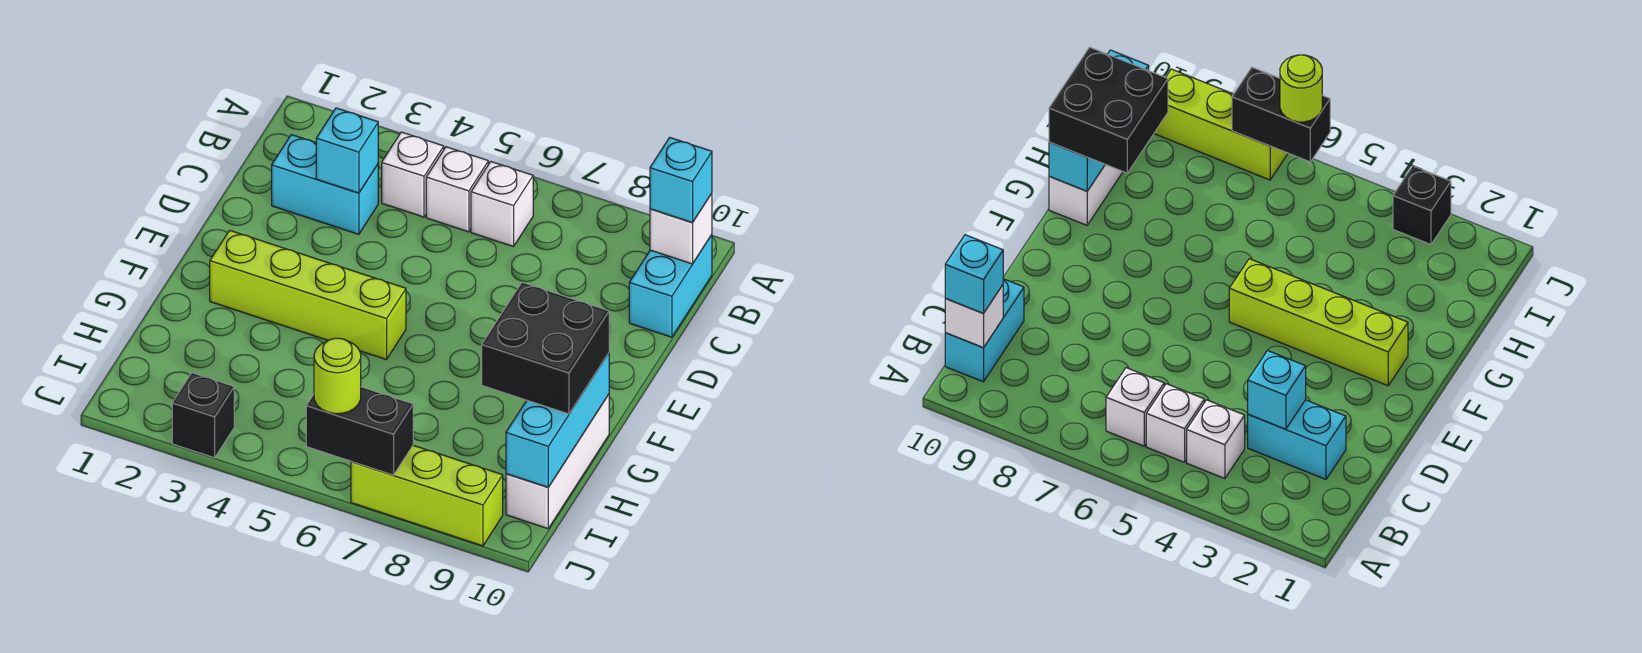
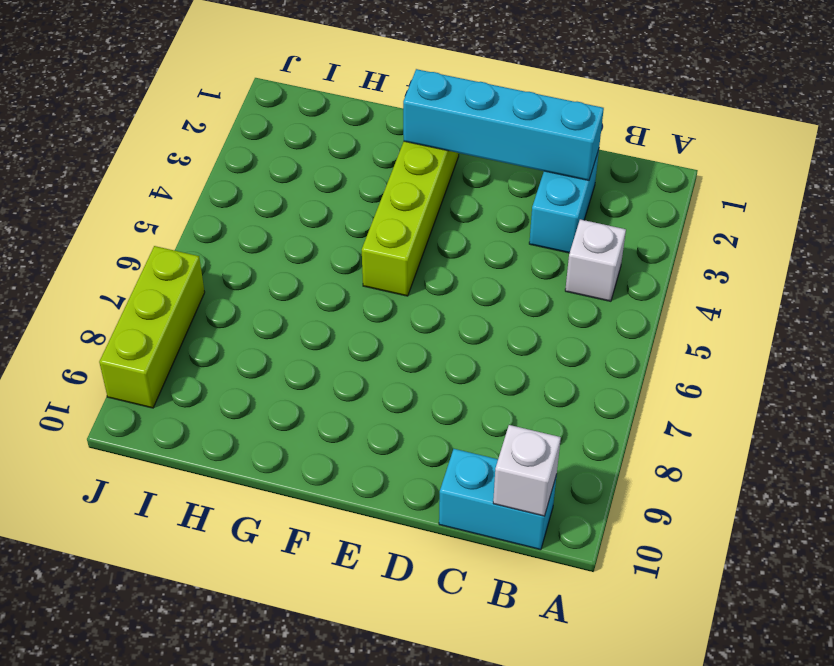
cyan brick C2:F2 level 2 -> none
none -> white brick B5 level 1
none -> white brick B6 level 1
none -> white brick G10:I10 level 1

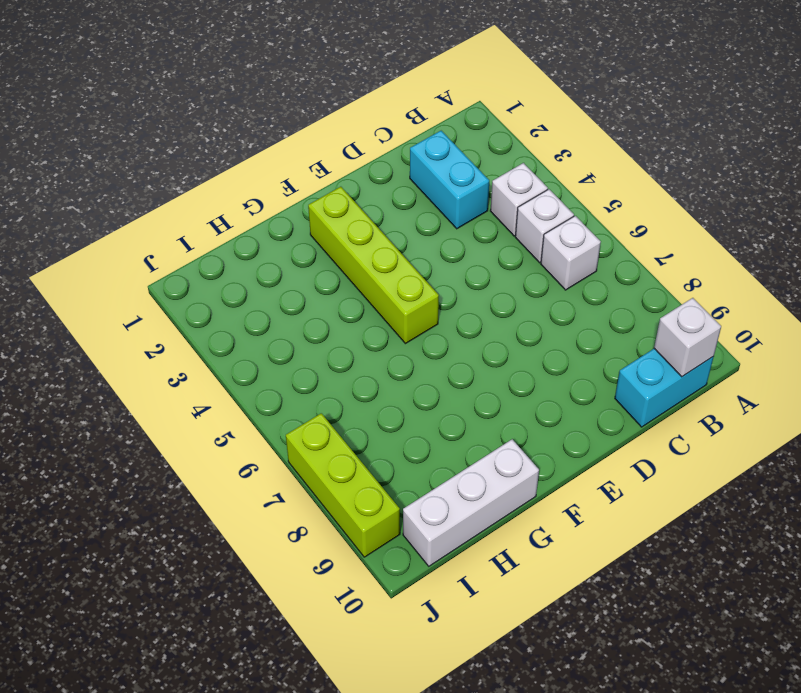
none -> black brick J3 level 1
none -> cyan brick C3 level 2
none -> cyan brick G10:I10 level 2

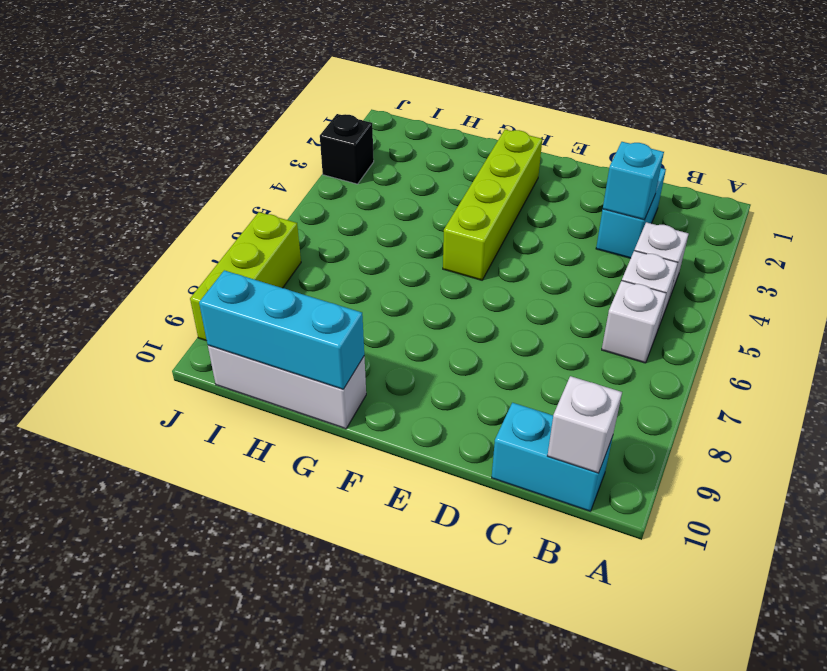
none -> black brick J6:J7 level 2
none -> cyan brick B10 level 3
none -> black brick G9:H10 level 3

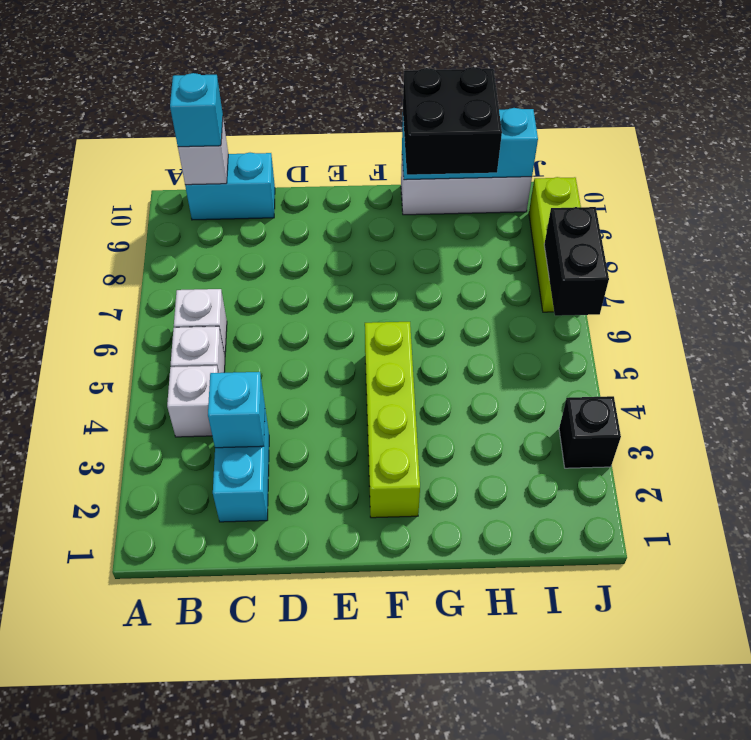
none -> lime round brick J6 level 3

